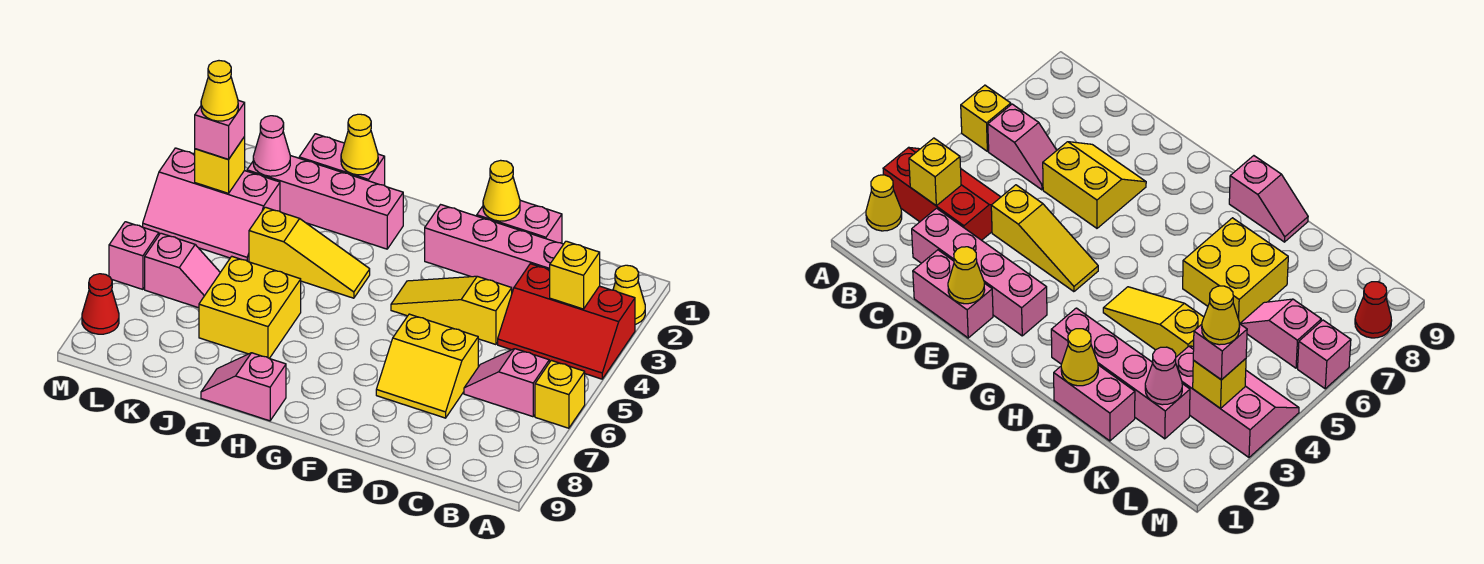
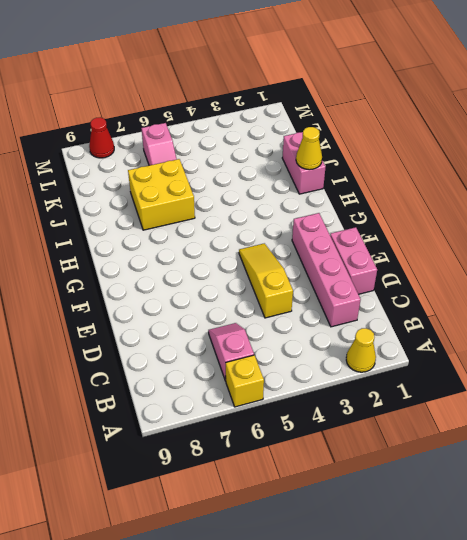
none -> red slope A3:C4 level 1 top 3
none -> yellow slope D6:E7 level 1 top 6
none -> pink brick H2:K2 level 1

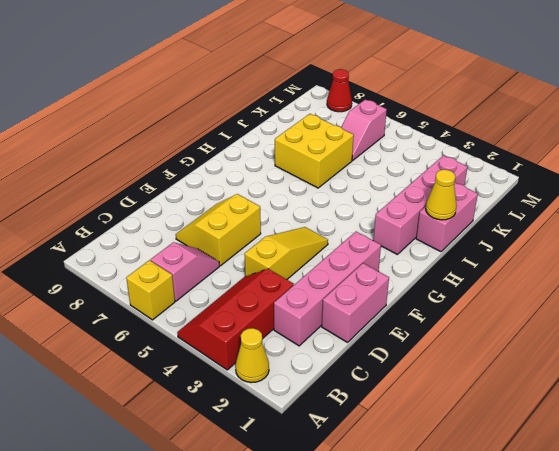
none -> yellow slope H4:J4 level 1 top J
none -> pink slope H9:I9 level 1 top H
none -> pink slope K3:M4 level 1 top 3

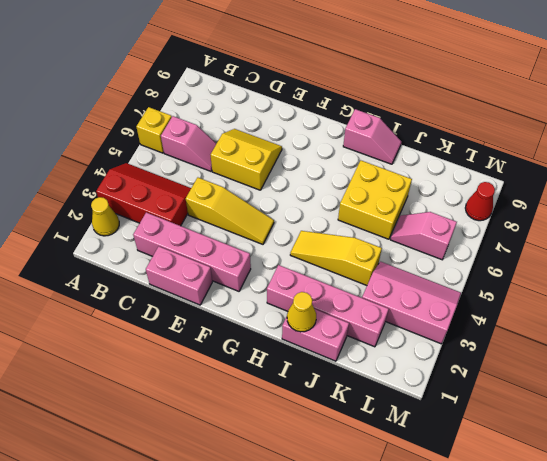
none -> pink brick M6 level 1
none -> yellow brick B3 level 2
none -> yellow cone E1 level 2

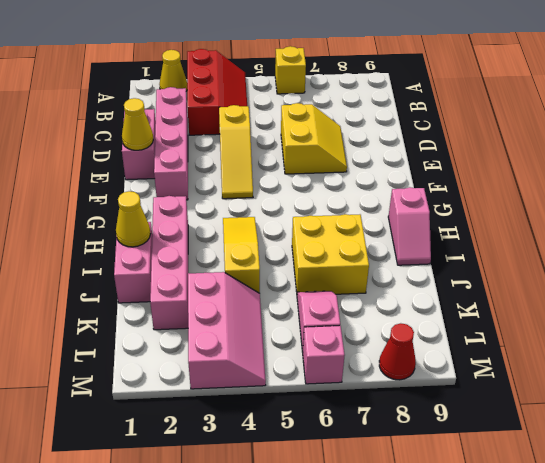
none -> pink slope B6:C6 level 1 top B
none -> yellow brick B3 level 2
none -> pink cone K2 level 2

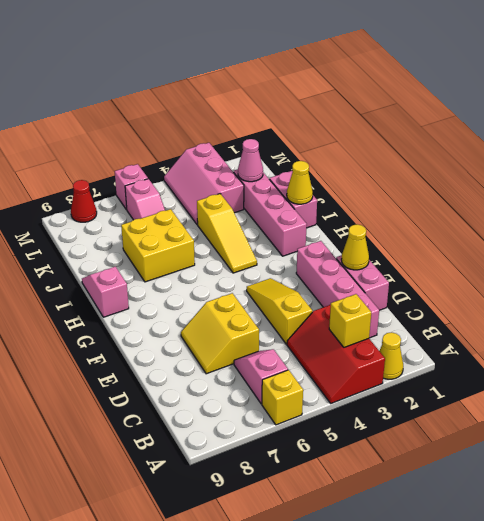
none -> yellow brick L3 level 2
none -> pink brick L3 level 3
none -> yellow cone L3 level 4

